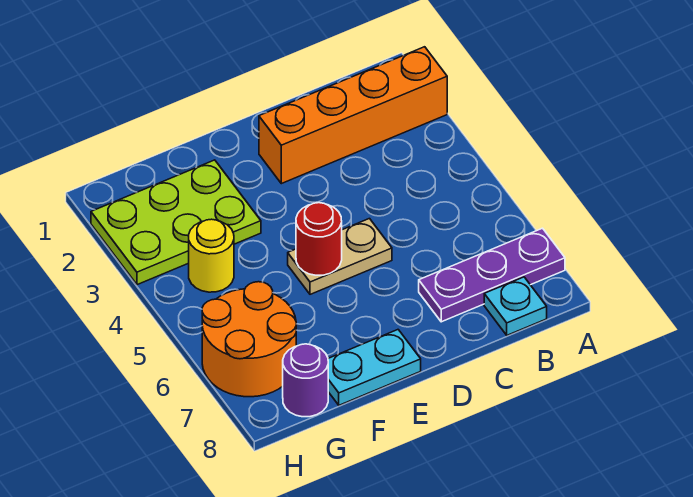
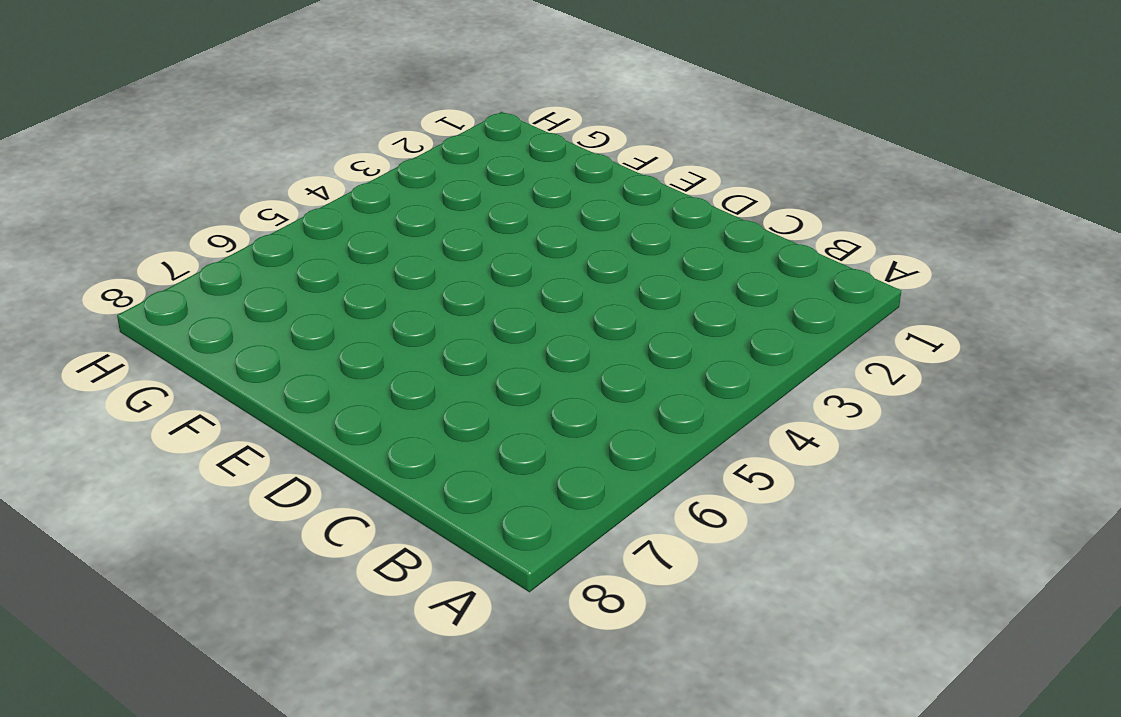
none -> orange brick A2:D2 level 1
none -> purple plate A7:C7 level 1

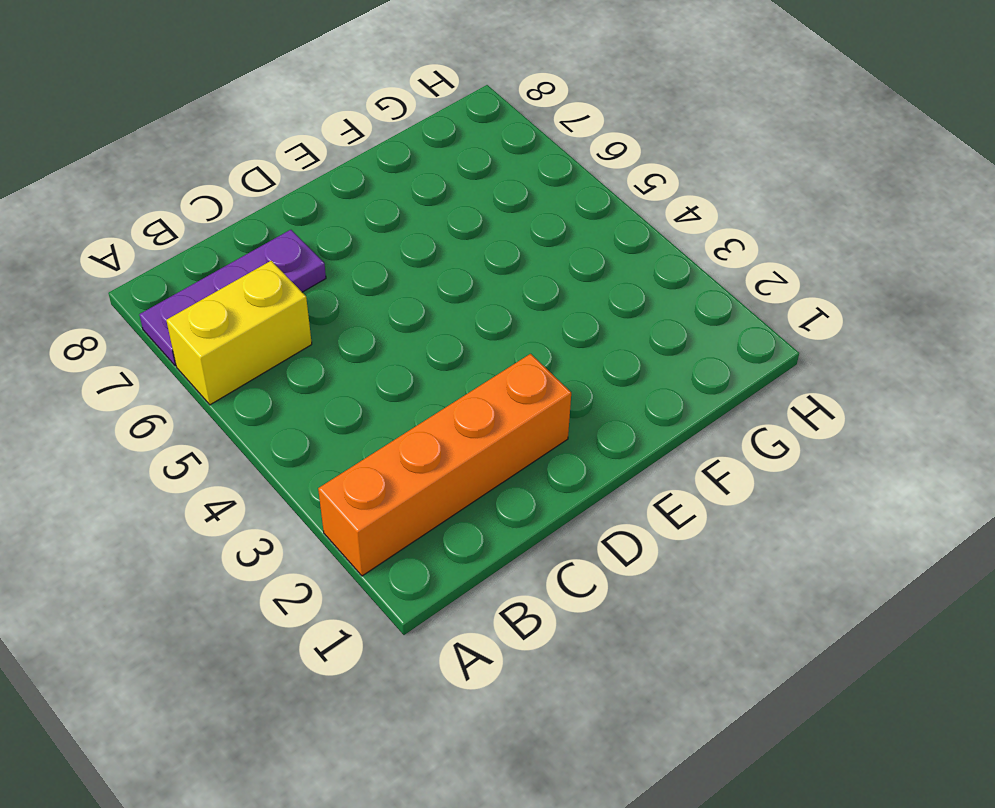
yellow brick A6:B6 level 1 -> none
none -> cyan plate B8 level 1
none -> tan plate D5:E5 level 1

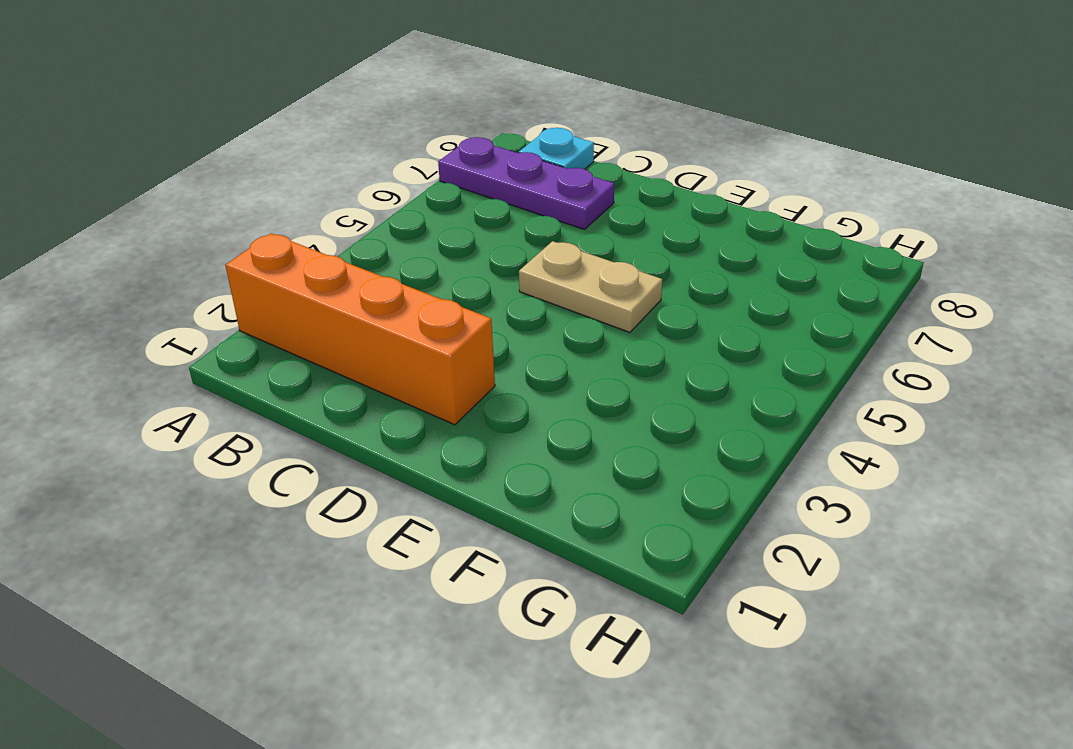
none -> cyan plate E8:F8 level 1
none -> lime plate F2:H3 level 1

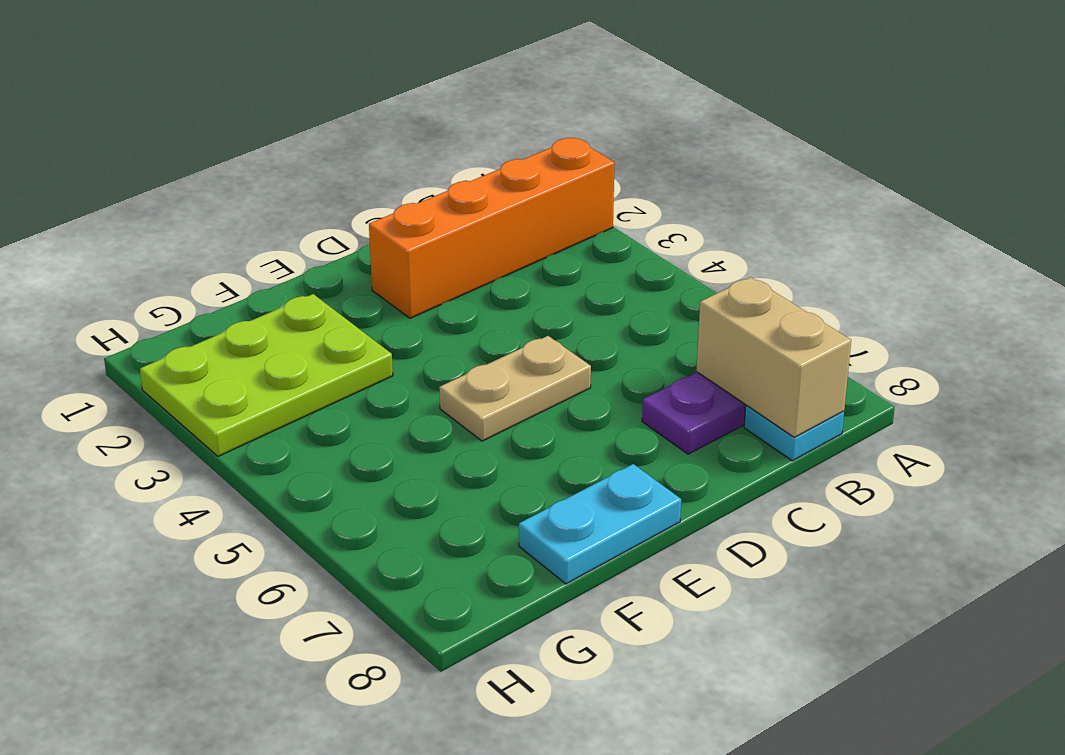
tan brick B7:B8 level 2 -> none
none -> yellow round brick G4 level 1
none -> orange round brick G6:H7 level 1

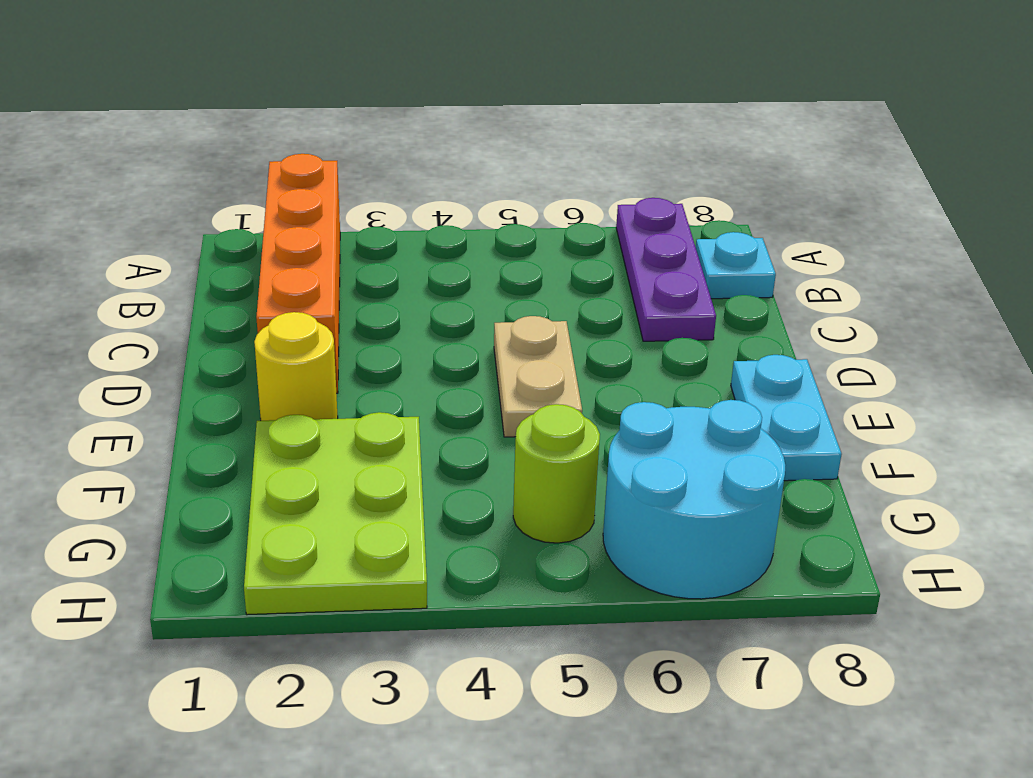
yellow round brick E2 level 1 -> yellow round brick G4 level 1
lime round brick G5 level 1 -> none
cyan round brick G6:H7 level 1 -> orange round brick G6:H7 level 1
none -> purple round brick G8 level 1
none -> red round brick E5 level 2

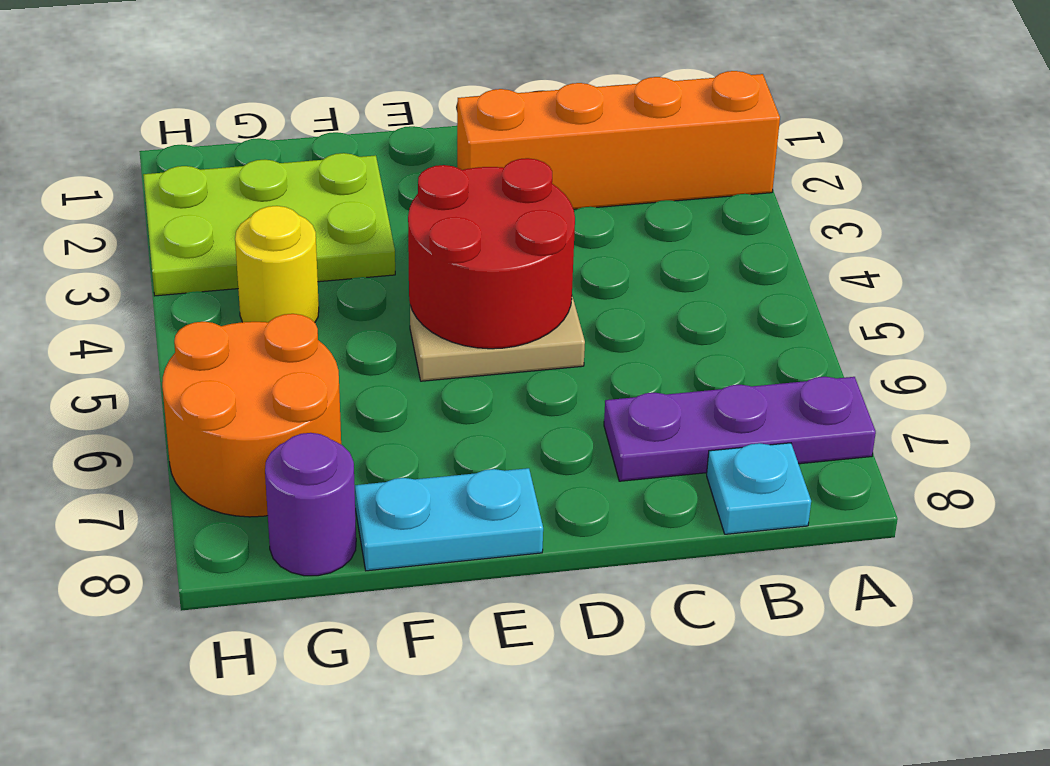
red round brick D4:E5 level 2 -> red round brick E5 level 2

